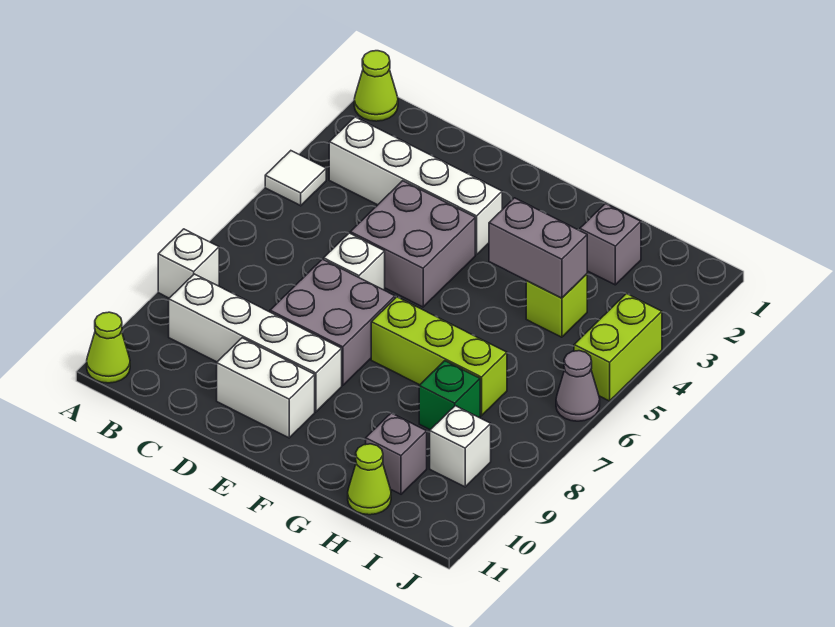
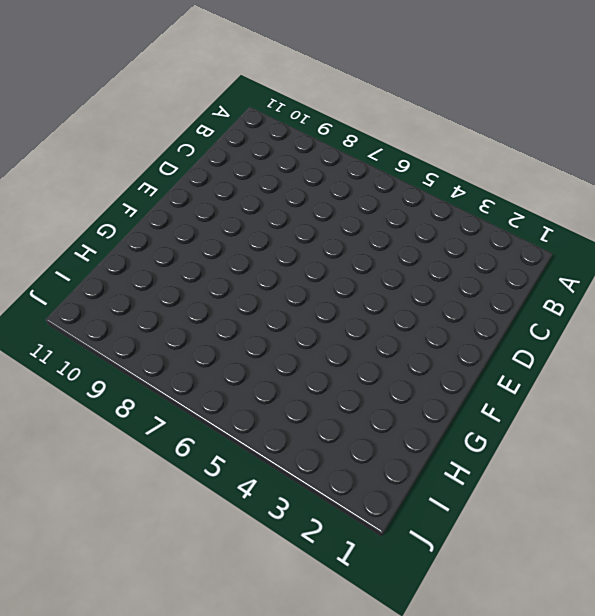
none -> lime cone A1 level 1
none -> white tile A4 level 1
none -> white brick A8 level 1

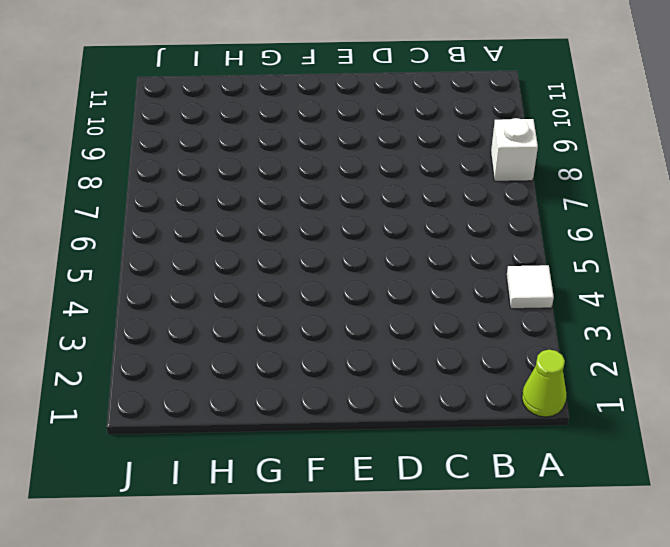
none -> lime cone A11 level 1
none -> white brick B3:E3 level 1
none -> white brick B9:E9 level 1

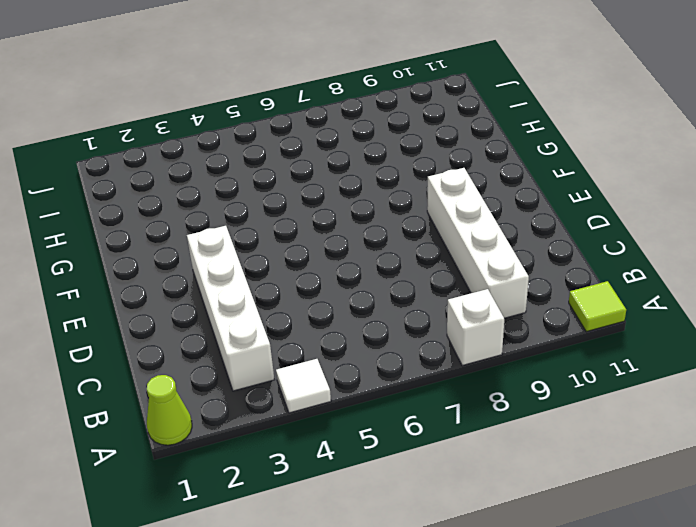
lime tile A11 level 1 -> lime cone A11 level 1
none -> grey brick D4:E5 level 1
none -> white brick D6 level 1
none -> grey brick D7:E8 level 1

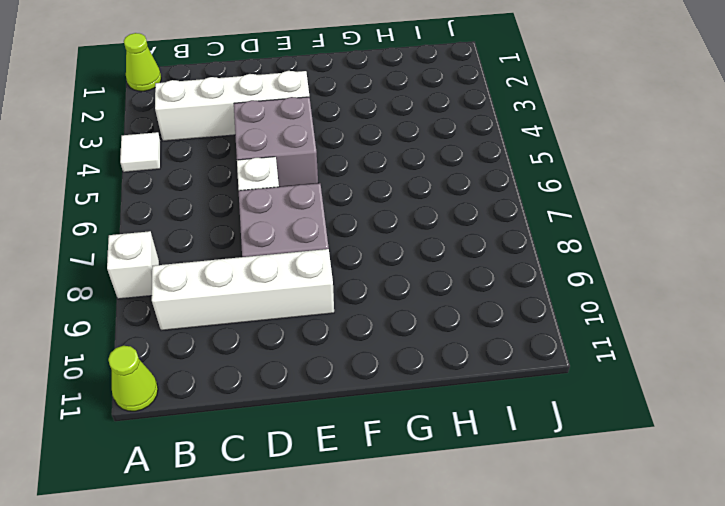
none -> white brick D10:E10 level 1
none -> lime brick F7:H7 level 1
none -> grey brick H2 level 1

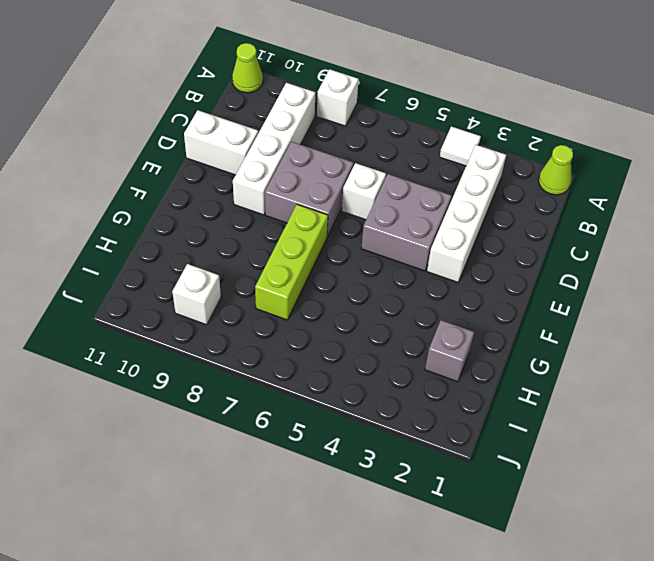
white brick D10:D11 level 1 -> white brick D10:E10 level 1
none -> lime brick H4 level 1
none -> green brick H8 level 1
none -> grey brick H10 level 1

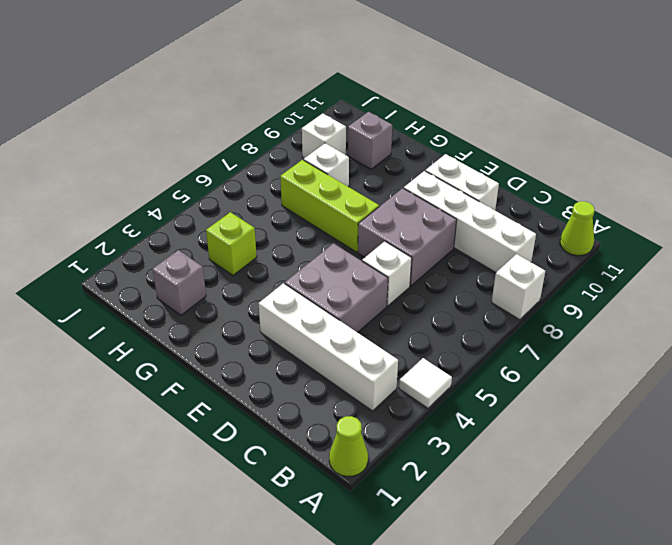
white brick H8 level 1 -> green brick H8 level 1
none -> lime cone H11 level 1
none -> lime brick J4:J5 level 1
none -> grey cone J6 level 1

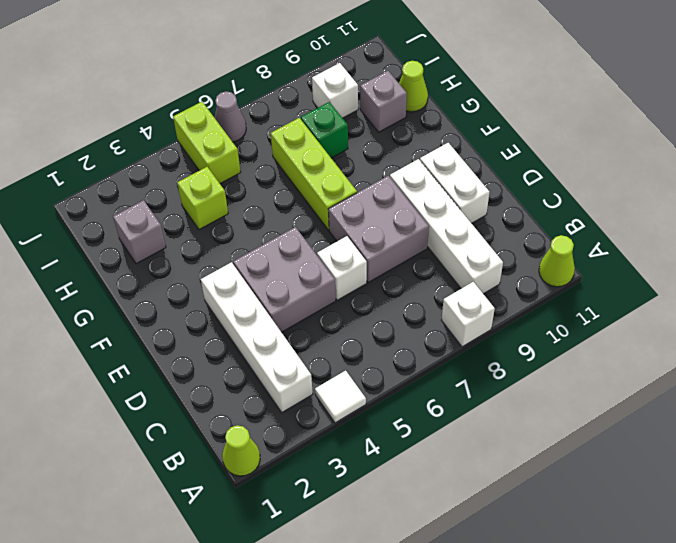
lime brick I5:J5 level 1 -> lime brick J4:J5 level 1
none -> grey brick G4:H4 level 2

